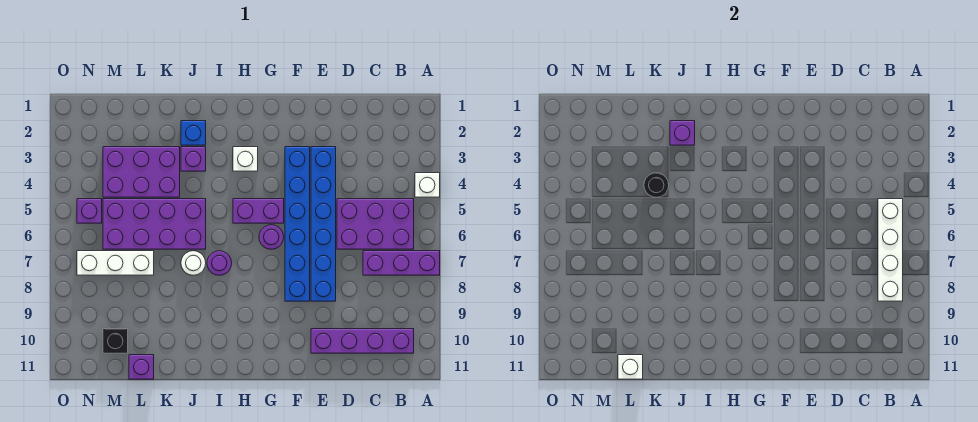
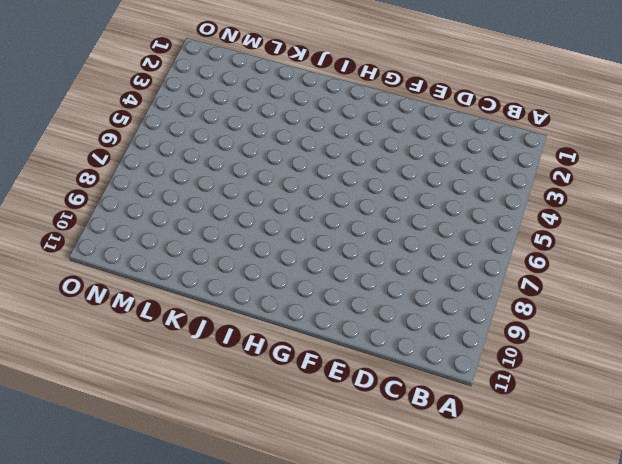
none -> white brick A4 level 1
none -> purple brick A7:C7 level 1
none -> purple brick B5:D6 level 1

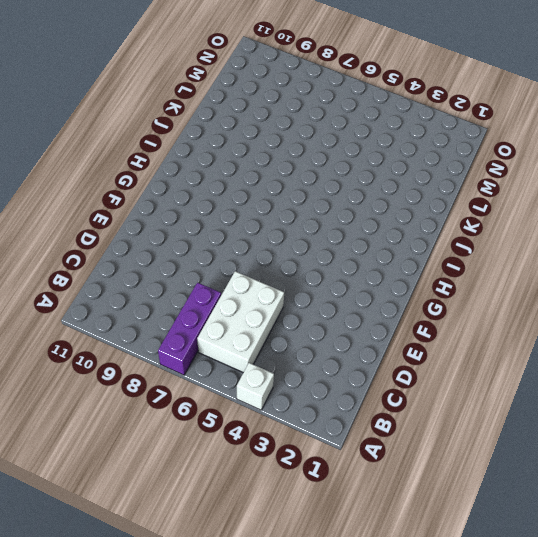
white brick B5:D6 level 1 -> purple brick B5:D6 level 1
none -> purple brick B10:E10 level 1
none -> blue brick E3:E8 level 1
none -> blue brick F3:F8 level 1

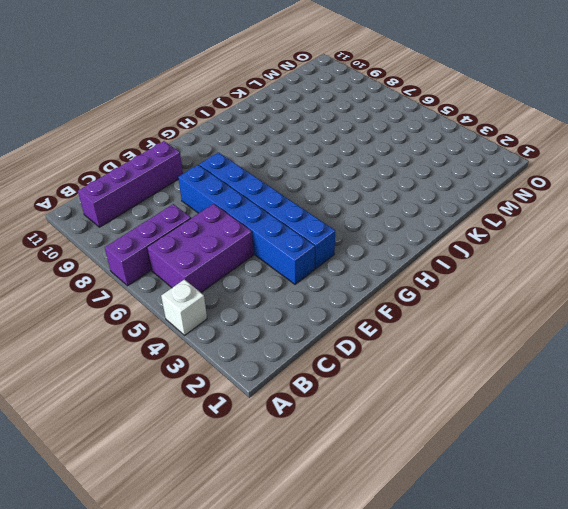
none -> purple brick G5:H5 level 1
none -> purple round brick G6 level 1
none -> white brick H3 level 1

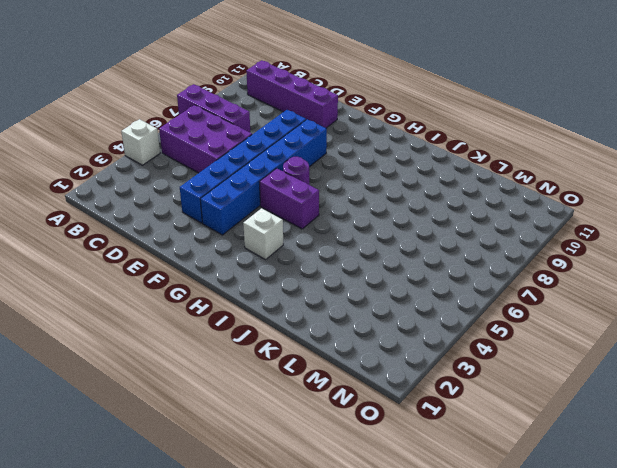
none -> purple round brick I7 level 1
none -> blue brick J2 level 1
none -> purple brick J3 level 1

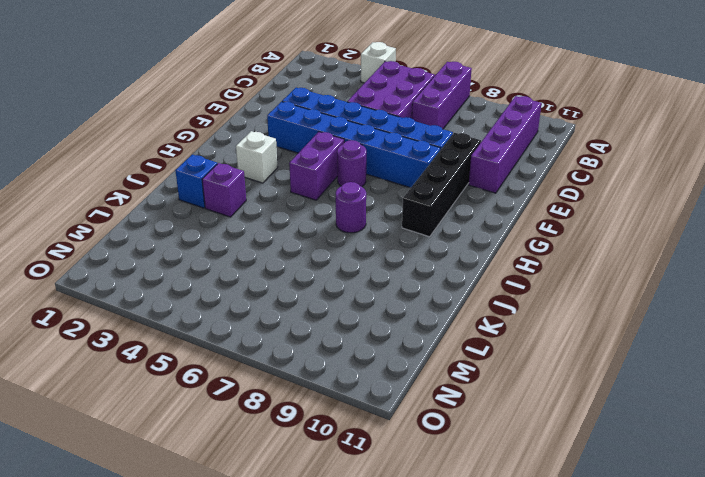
black brick E9:H9 level 1 -> none
none -> purple brick J5:M6 level 1
none -> white round brick J7 level 1
none -> purple brick K3:M4 level 1

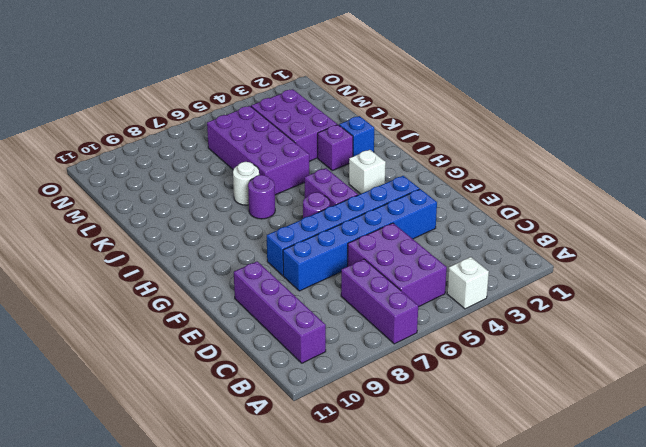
none -> white brick L7:N7 level 1
none -> purple brick L11 level 1
none -> black brick M10 level 1

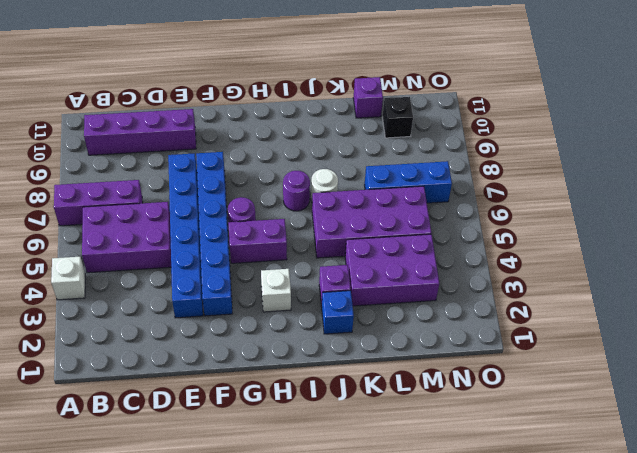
blue brick L7:N7 level 1 -> white brick L7:N7 level 1
none -> purple brick N5 level 1
none -> white brick B5:B8 level 2
none -> purple brick J2 level 2

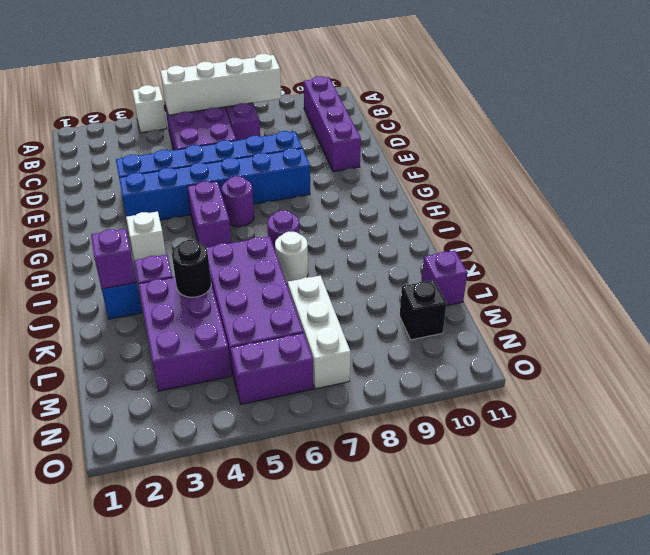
purple brick N5:N6 level 1 -> purple brick N5 level 1
none -> white brick L11 level 2

